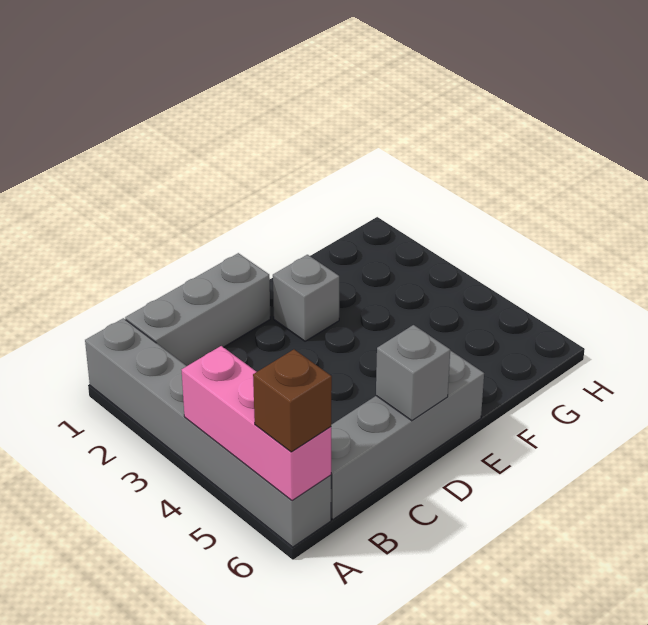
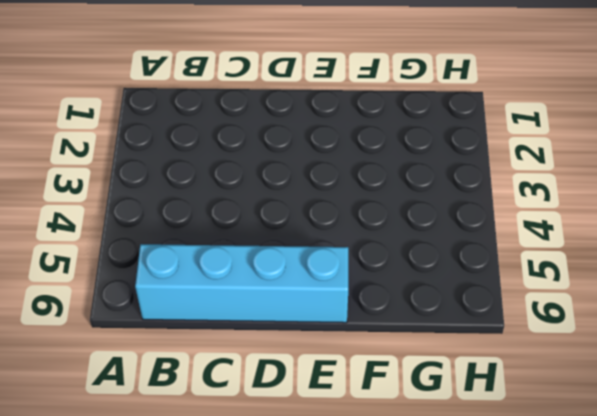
cyan brick B6:E6 level 1 -> grey brick B6:E6 level 1
none -> grey brick A1:A6 level 1
none -> grey brick B1:D1 level 1

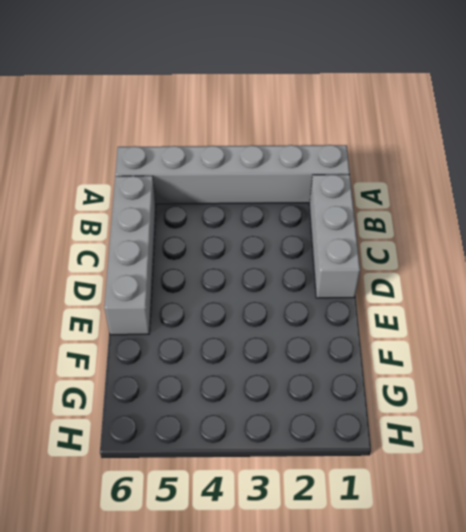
none -> grey brick E2 level 1
none -> pink brick A4:A6 level 2

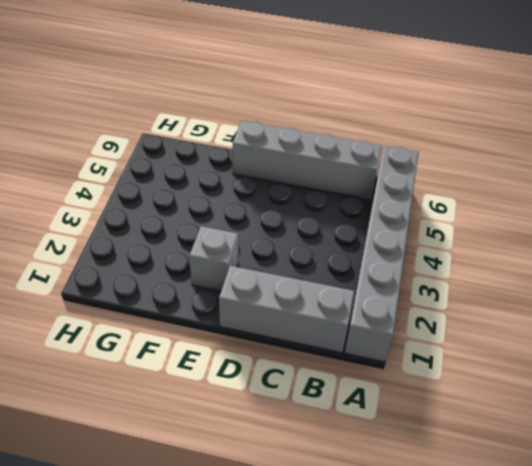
none -> pink brick A4:A6 level 2
none -> grey brick D6 level 2

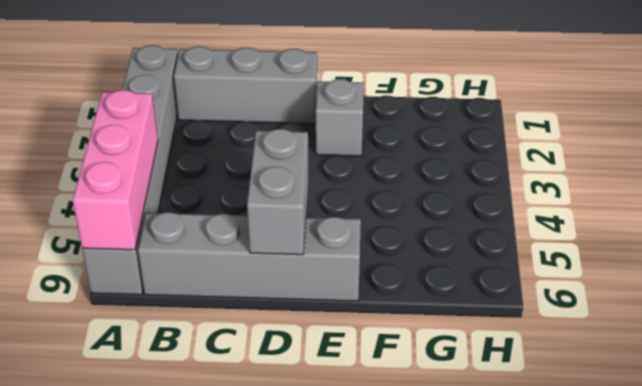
grey brick D5:D6 level 2 -> grey brick D6 level 2
none -> brown brick A6 level 3

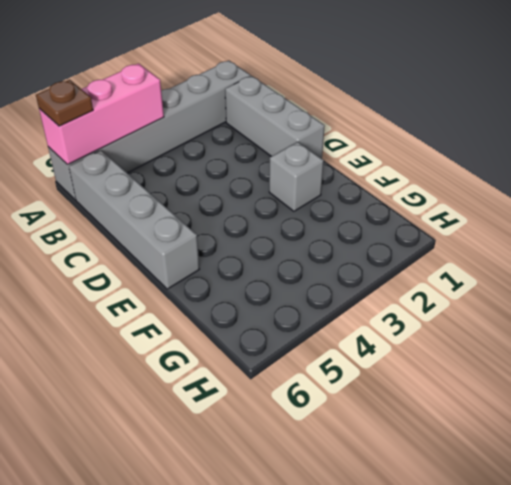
brown plate A6 level 3 -> brown brick A6 level 3
none -> grey brick D6 level 2

